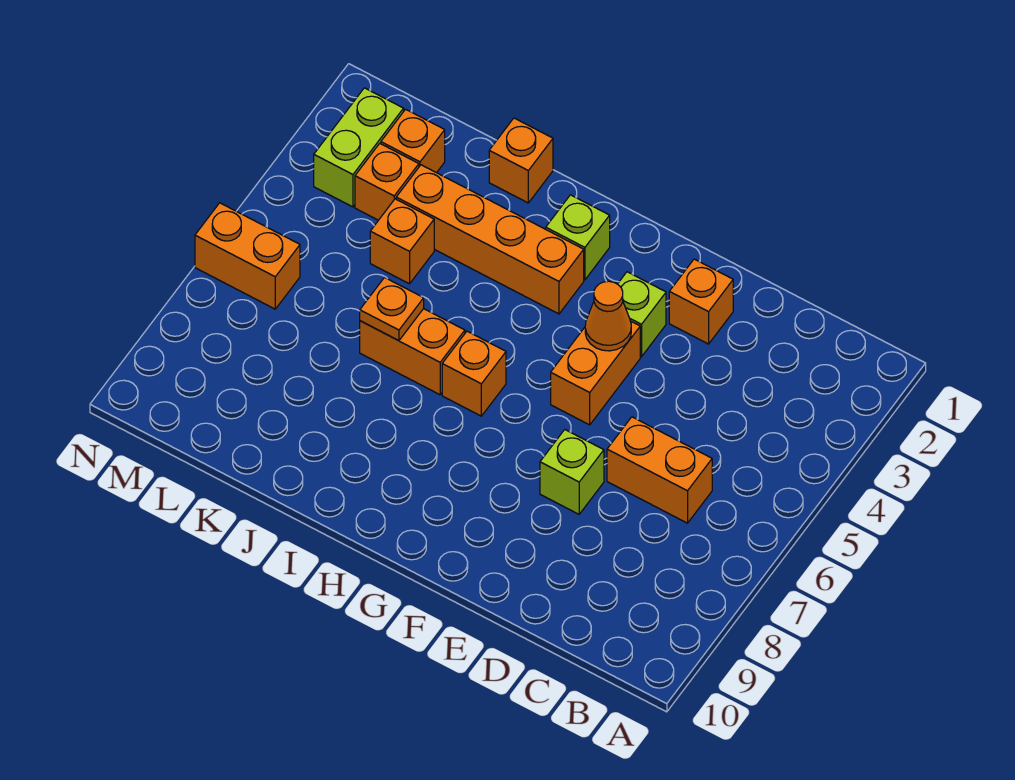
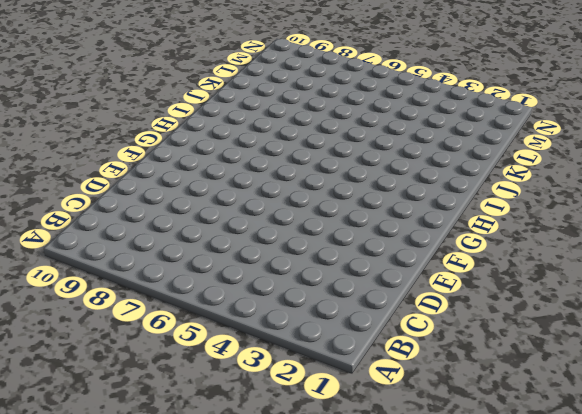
none -> orange brick C6:D6 level 1
none -> orange brick E2 level 1
none -> lime brick E7 level 1

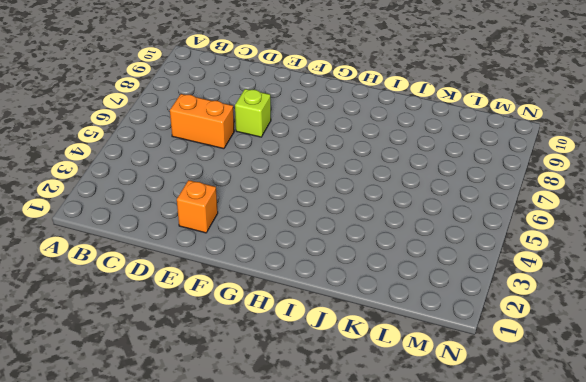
none -> lime brick F3 level 1
none -> orange brick F4:F5 level 1
none -> lime brick H2 level 1

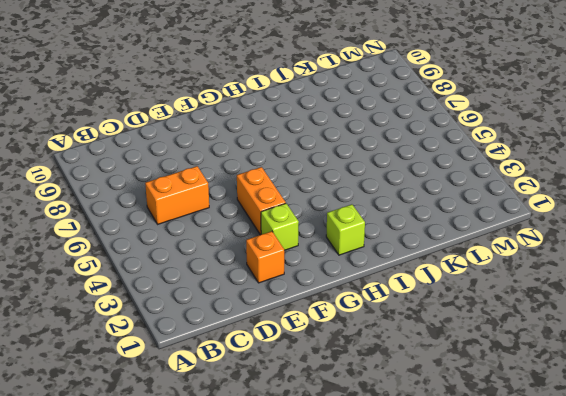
none -> lime brick E7 level 1
none -> orange brick H3:K3 level 1
none -> orange brick H6 level 1

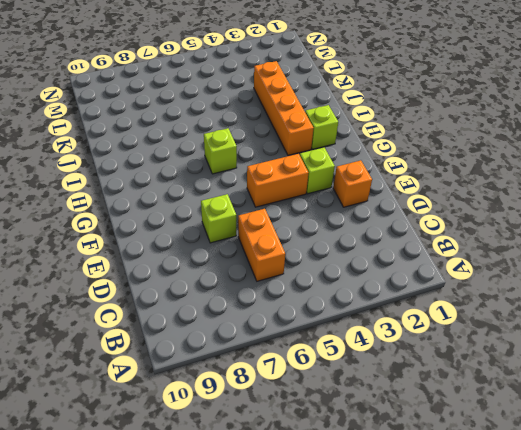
lime brick H6 level 1 -> orange brick H6 level 1
none -> orange brick I6:J6 level 1
none -> orange brick J1 level 1
none -> orange brick K4 level 1

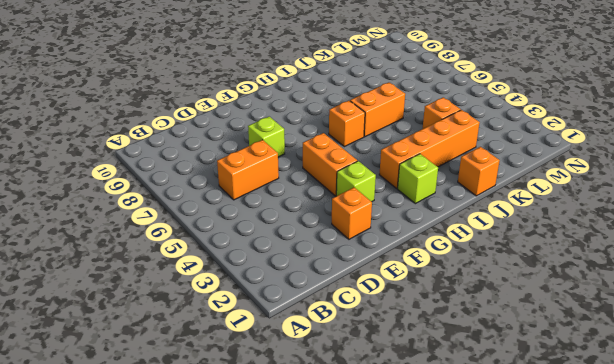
none -> orange brick L2 level 1
none -> orange brick L3 level 1
none -> lime brick M2:M3 level 1

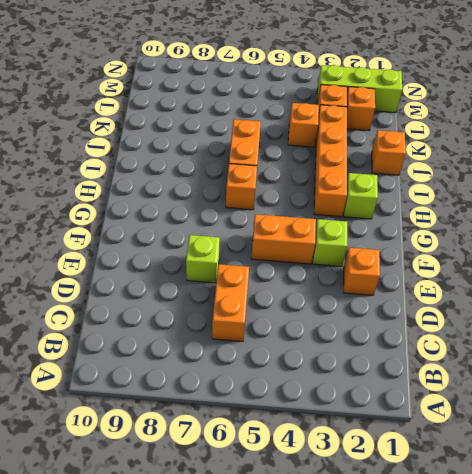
lime brick M1:M3 level 1 -> lime brick M2:M3 level 1
none -> orange brick M6:N6 level 1
none -> orange cone F4 level 2
none -> orange plate J6 level 2

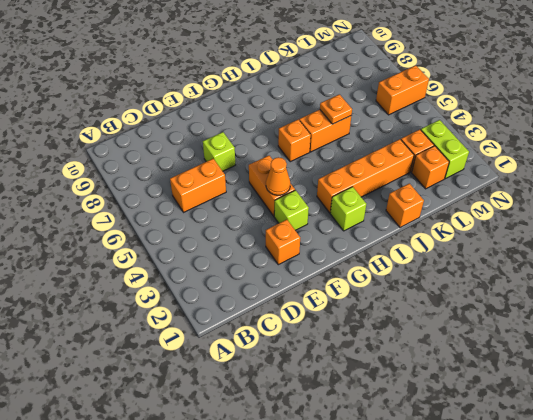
none -> orange brick K4 level 1

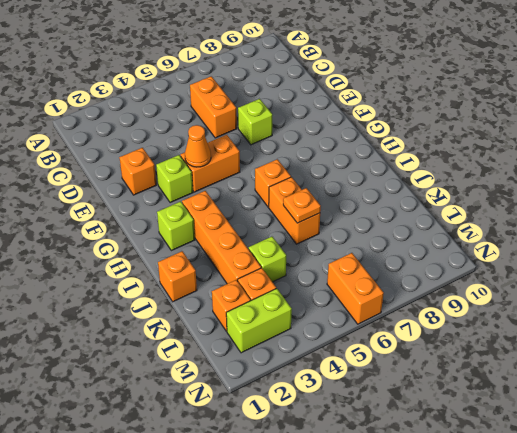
lime brick K4 level 1 -> orange brick K4 level 1

